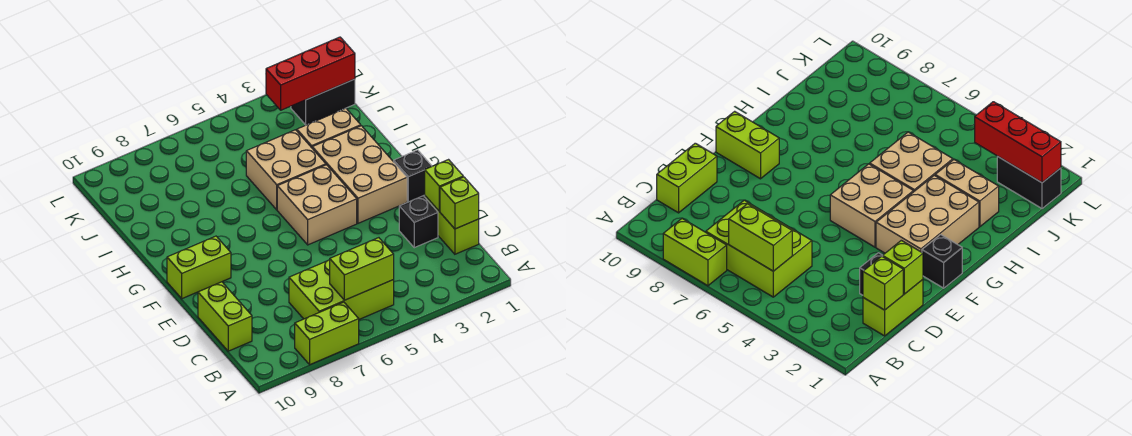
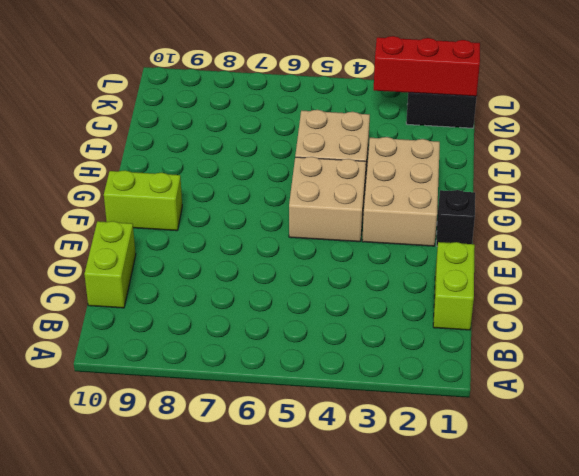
none -> lime brick A7:A8 level 1
none -> lime brick B5:C7 level 1
none -> black brick D2 level 1

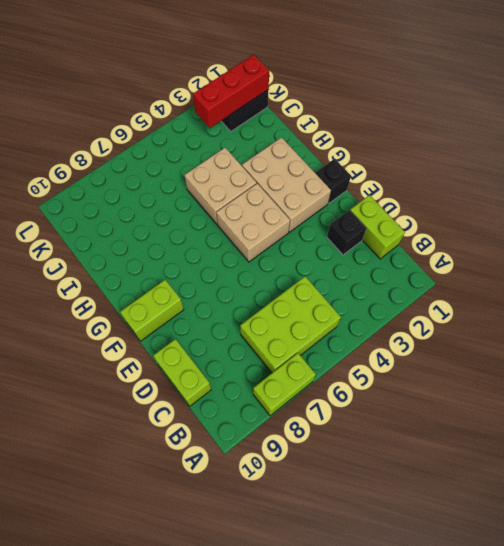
none -> tan brick I2:I3 level 1
none -> lime brick B5:B6 level 2
none -> lime brick C1 level 2

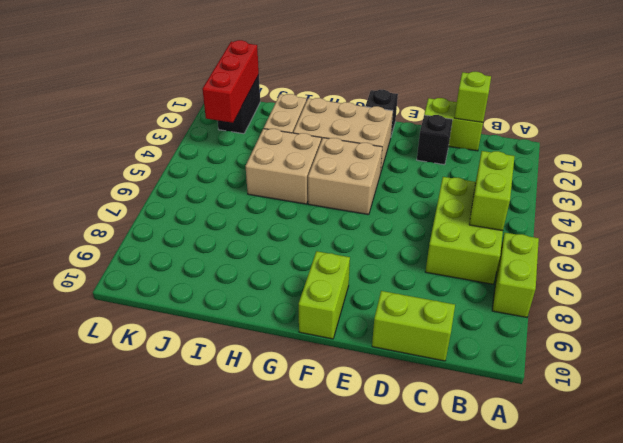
none -> lime brick D1 level 2

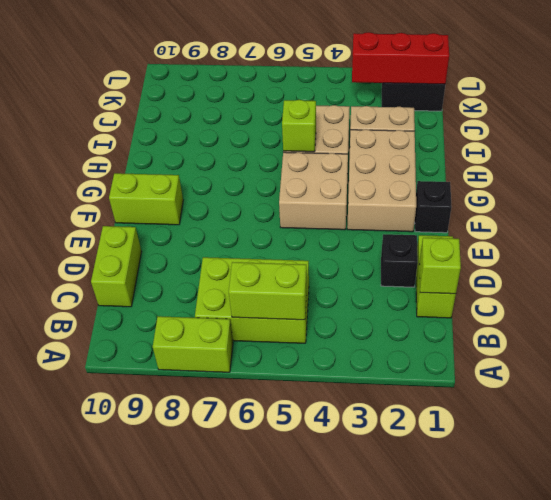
lime brick H5 level 2 -> lime brick D1 level 2

